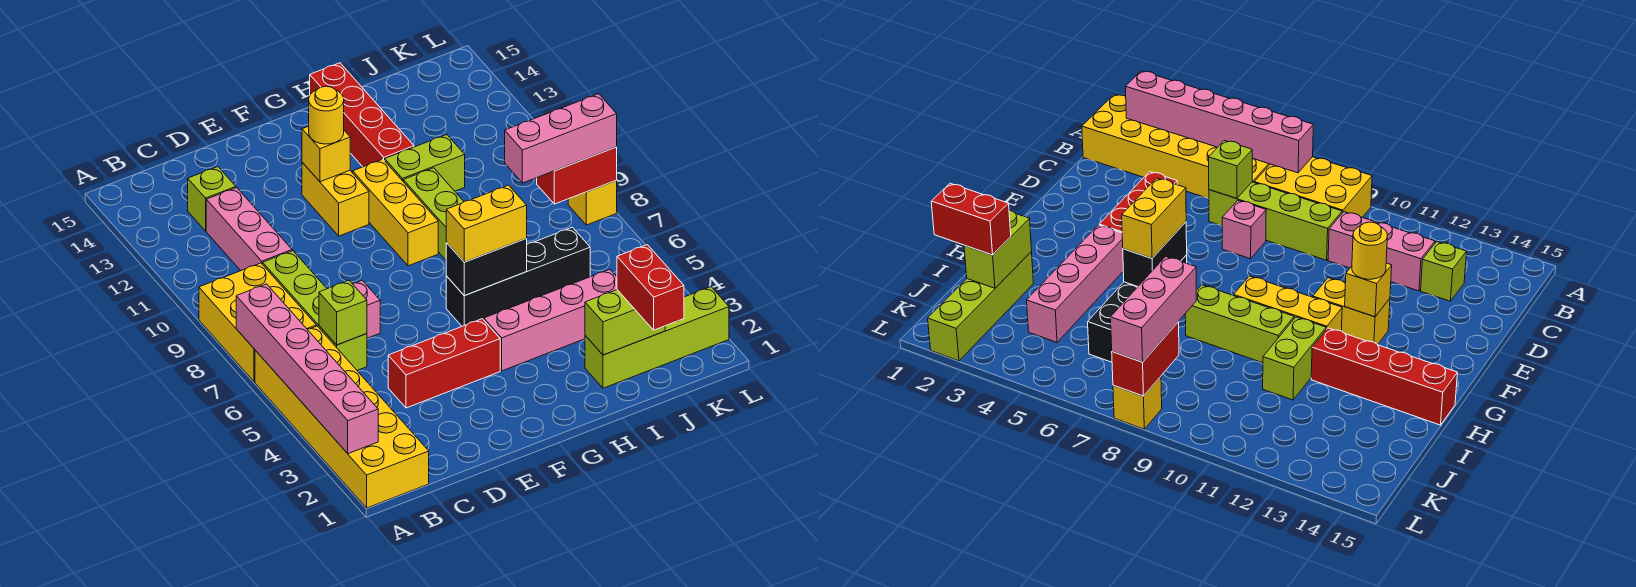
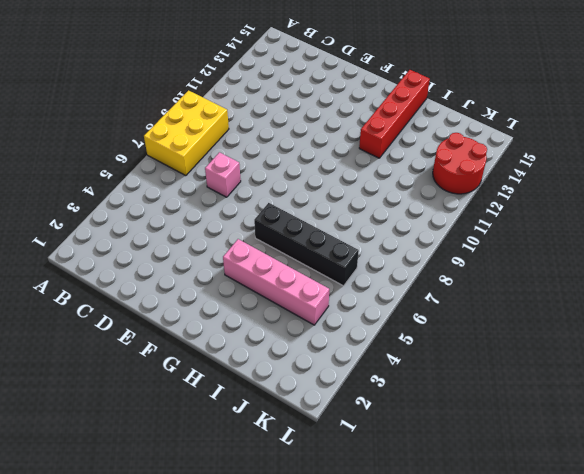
red round brick K12:L13 level 1 -> none
none -> yellow brick A1:B6 level 1
none -> lime brick C6:C9 level 1
none -> pink brick C10:C12 level 1

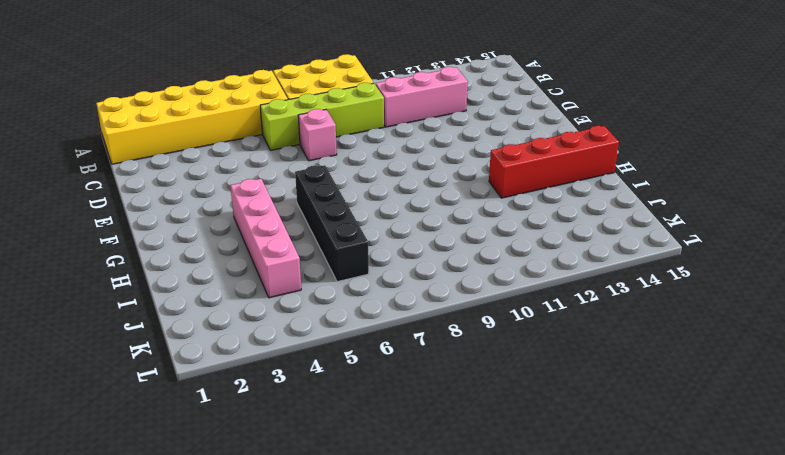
none -> lime brick C13 level 1
none -> red brick D4:F4 level 1
none -> yellow brick F11:F12 level 1

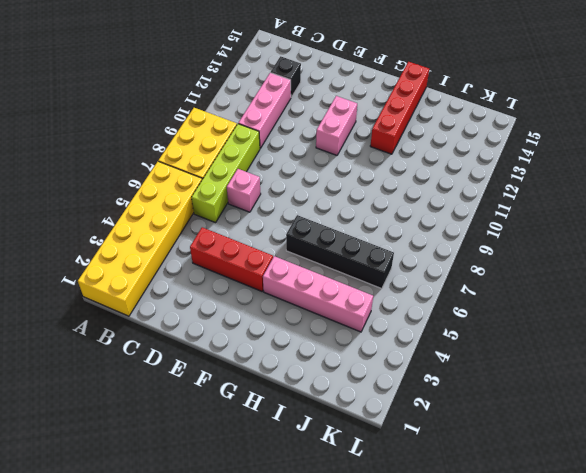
black brick C13 level 1 -> lime brick C13 level 1
pink brick F11:F12 level 1 -> yellow brick F11:F12 level 1
none -> yellow brick G9:G11 level 1
none -> lime brick H8:H10 level 1
none -> lime brick H11:I11 level 1

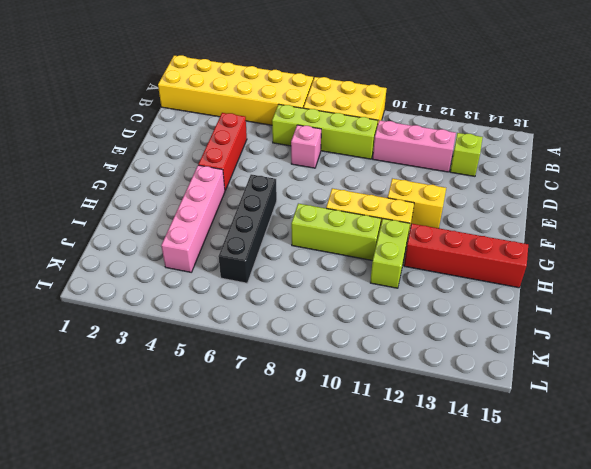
none -> lime brick I2:L2 level 1
none -> yellow brick L8 level 1
none -> pink brick A2:A7 level 2

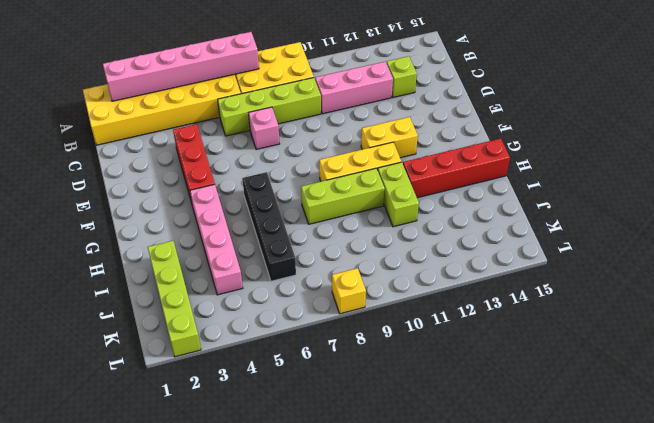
none -> lime brick C6 level 2
none -> yellow brick F12 level 2
none -> black brick G6:H6 level 2

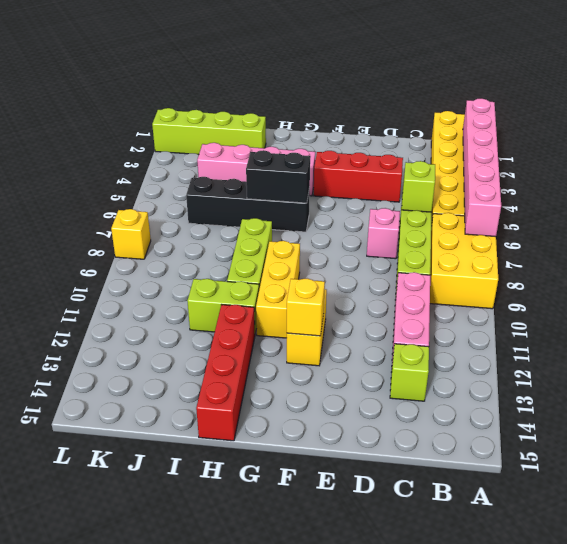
none -> lime brick I2:J2 level 2
none -> red brick K8:L8 level 2
none -> yellow round brick F12 level 3

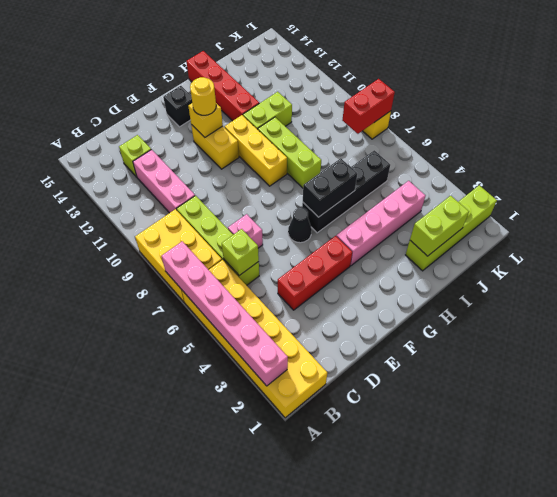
black cone F6 level 1 -> none
black brick F14 level 1 -> none
none -> yellow brick G6:H6 level 3
none -> red brick J1:J2 level 3
none -> pink brick J8:L8 level 3

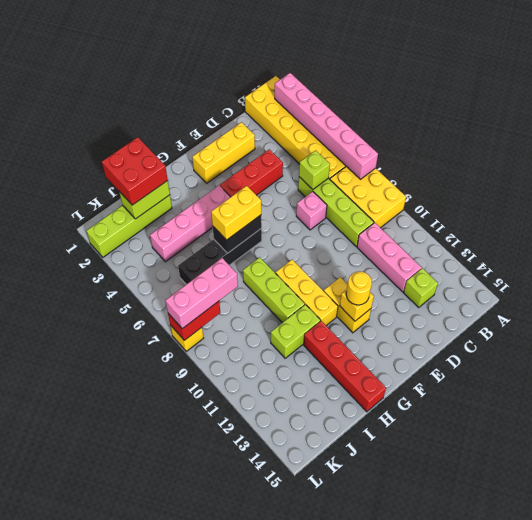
yellow brick D2:F2 level 1 -> none
red brick I1:J2 level 3 -> red brick J1:J2 level 3

